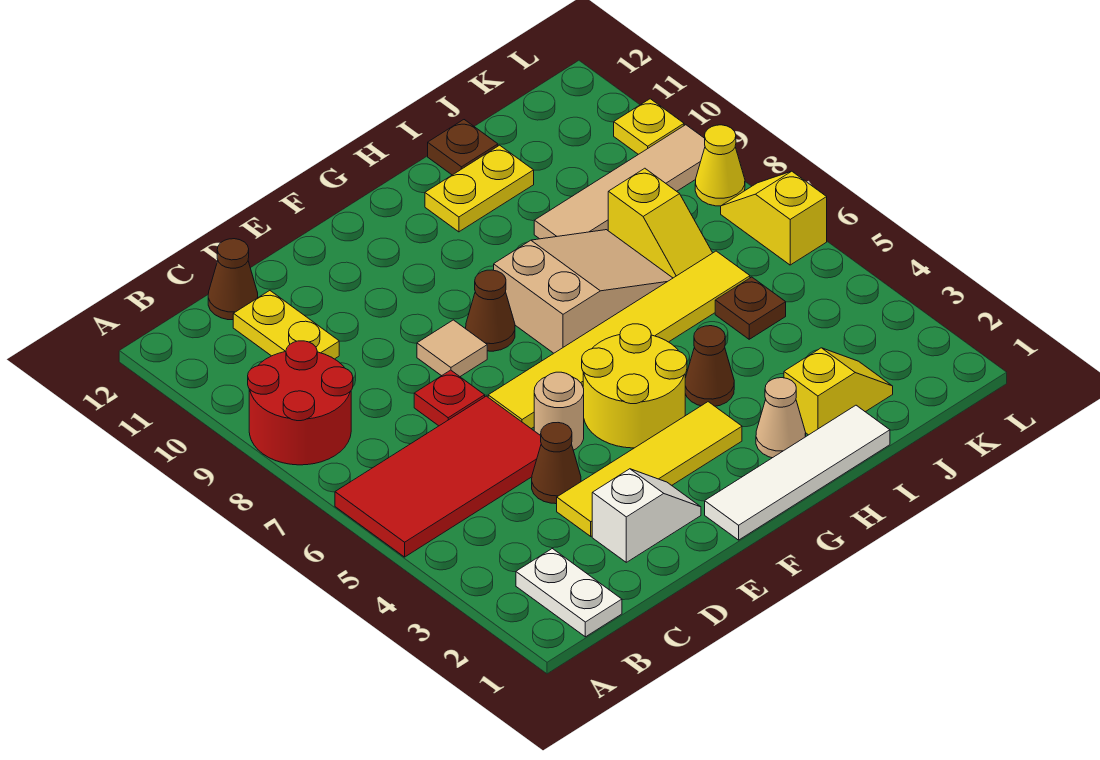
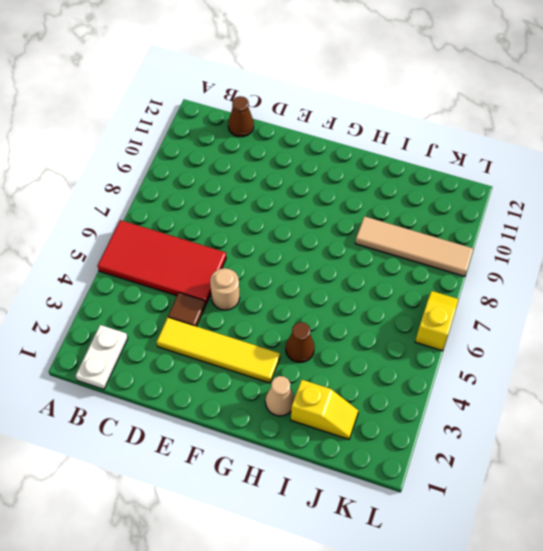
brown tile D4 level 1 -> brown cone D4 level 1
none -> red round brick A8:B9 level 1
none -> yellow plate C10:C11 level 1
none -> white slope D2:E2 level 1 top D

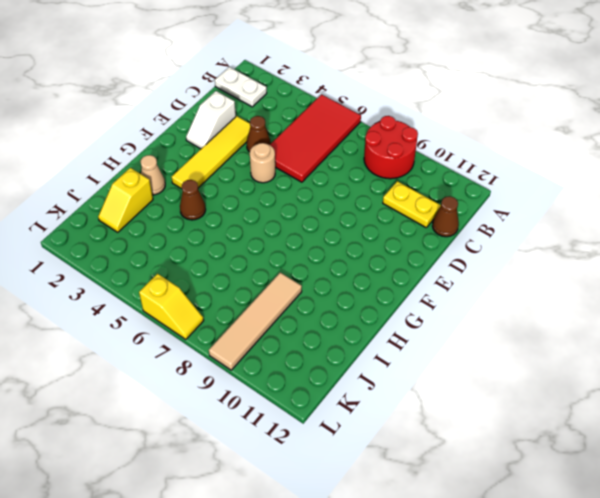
none -> red plate D7 level 1
none -> yellow tile E6:J6 level 1
none -> tan tile E8 level 1

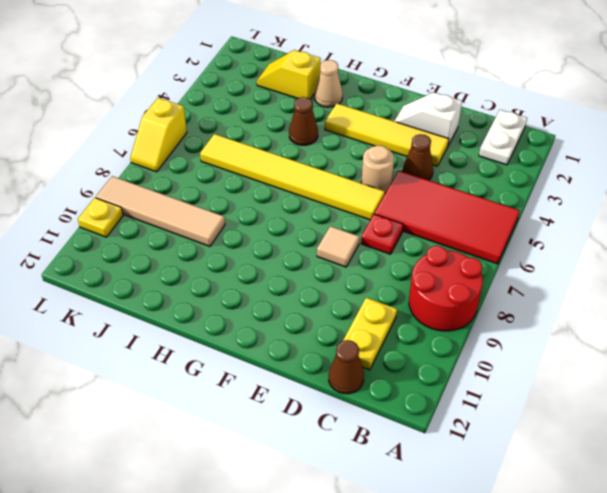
none -> white tile F1:I1 level 1
none -> yellow round brick F4:G5 level 1
none -> brown cone F8 level 1

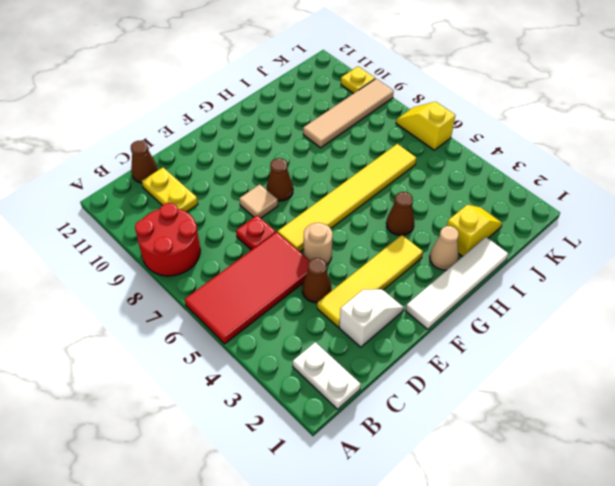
none -> yellow round brick F4:G5 level 1
none -> tan slope G7:I8 level 1 top G
none -> yellow plate H11:I11 level 1

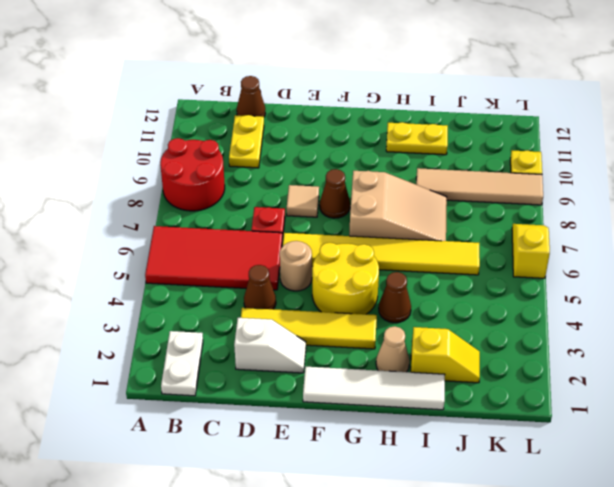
none -> brown plate I12 level 1
none -> brown plate J5 level 1
none -> yellow slope J7:J8 level 1 top 8

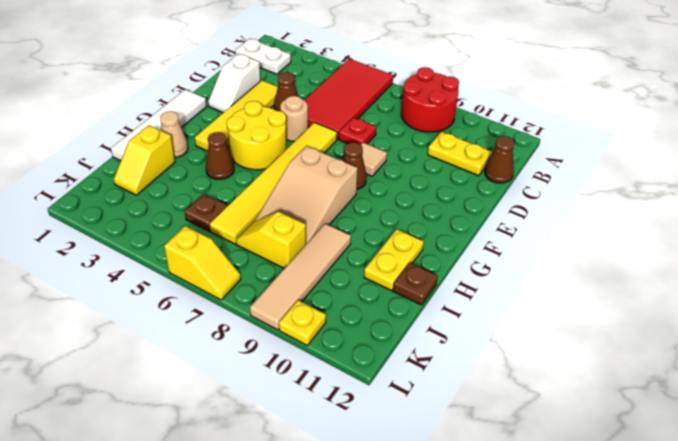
none -> yellow cone L8 level 1

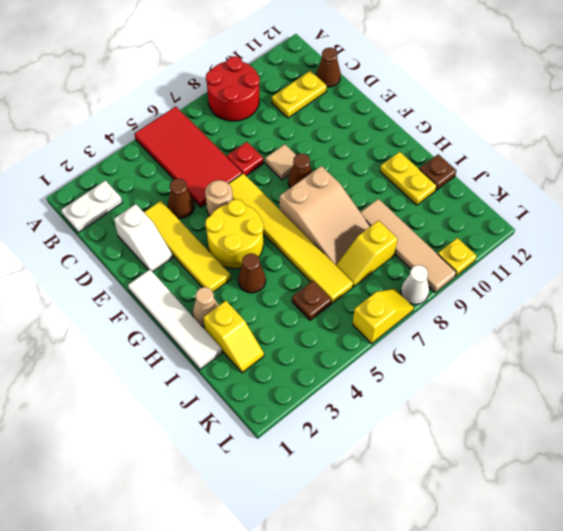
white cone L8 level 1 -> yellow cone L8 level 1

